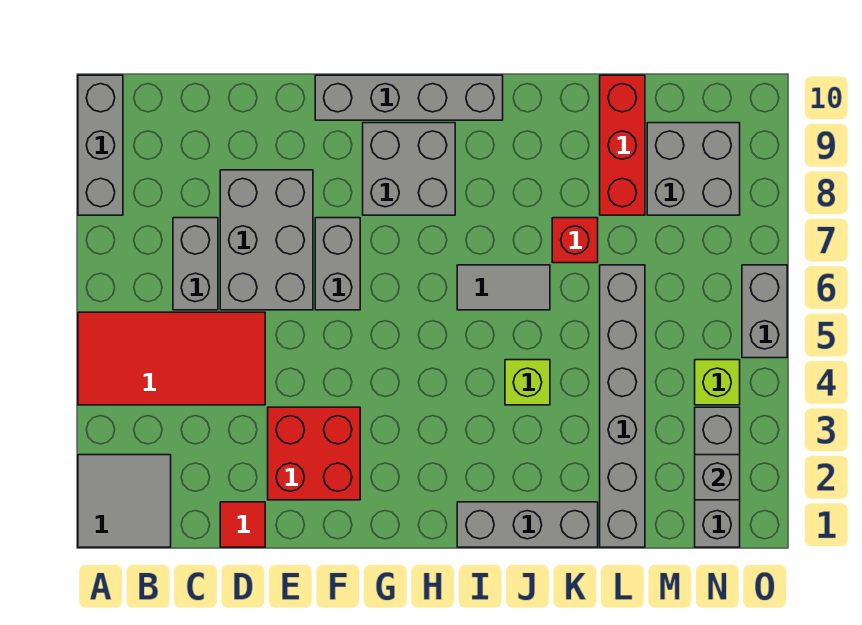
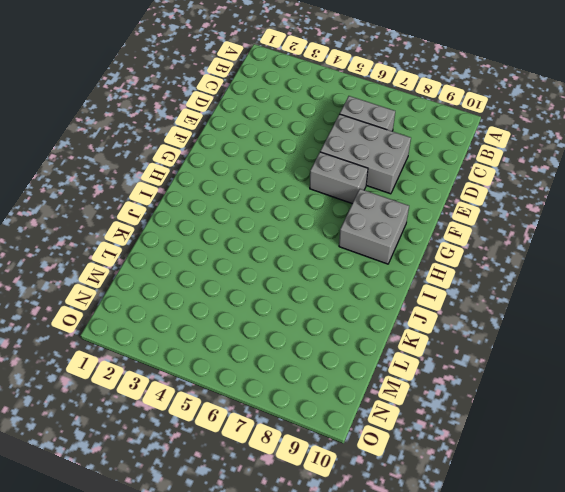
none -> grey tile A1:B2 level 1
none -> red tile A4:D5 level 1
none -> grey brick A8:A10 level 1

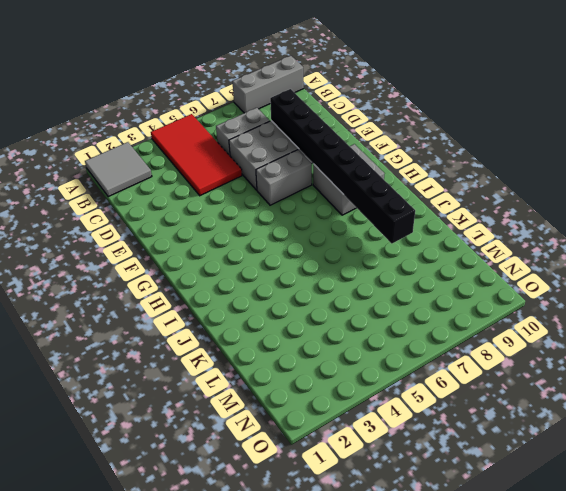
black brick D8:K8 level 2 -> none
none -> red tile D1 level 1
none -> red brick E2:F3 level 1
none -> grey brick F10:I10 level 1

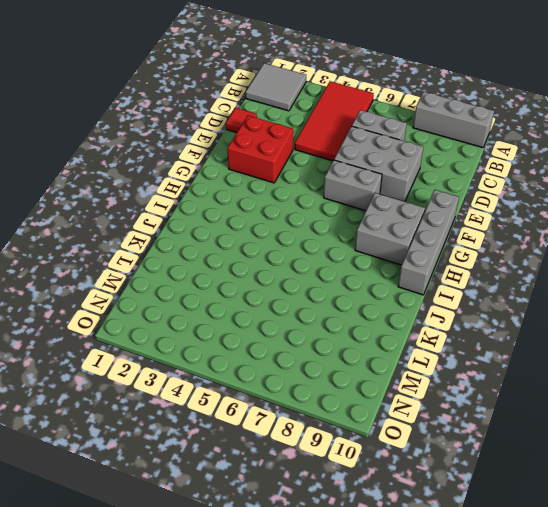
none -> grey brick I1:K1 level 1
none -> grey tile I6:J6 level 1
none -> lime brick J4 level 1

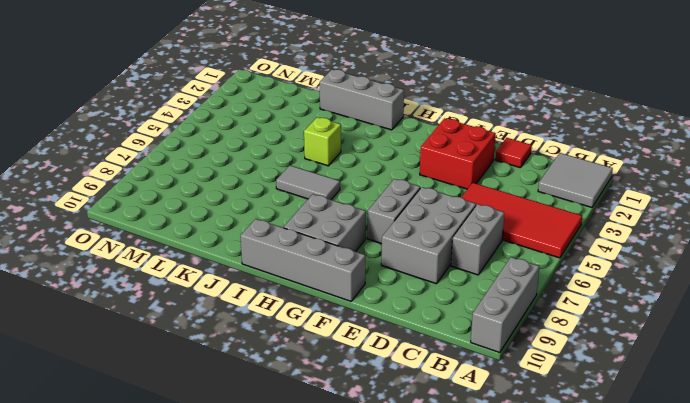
none -> red brick K7 level 1
none -> grey brick L1:L6 level 1
none -> red brick L8:L10 level 1

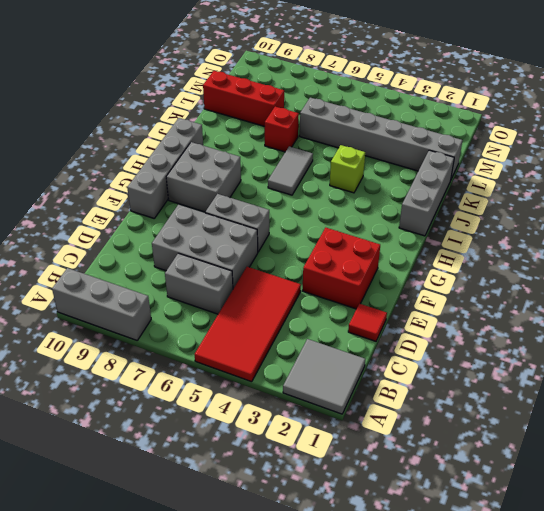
none -> grey brick M8:N9 level 1
none -> grey brick N1:N3 level 1
none -> lime brick N4 level 1

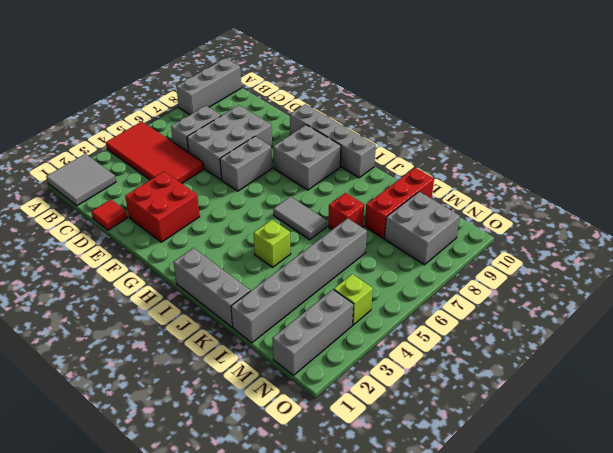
none -> grey brick O5:O6 level 1
none -> grey brick N2 level 2

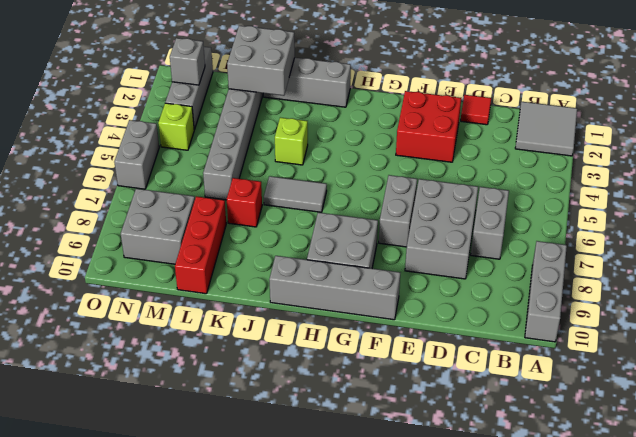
grey brick K1:L2 level 2 -> none
none -> red tile A4:D5 level 1

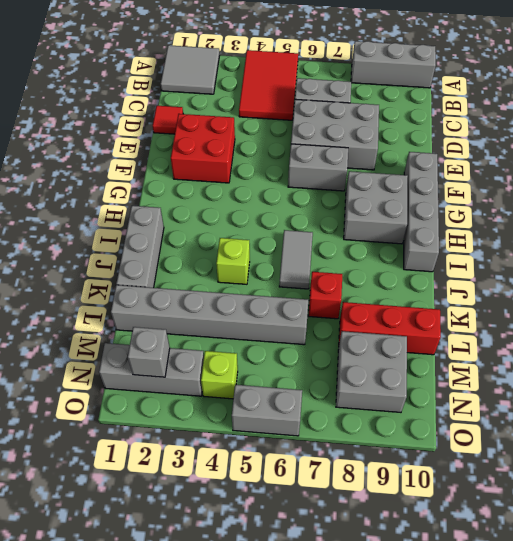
red tile A4:C5 level 1 -> red tile A4:D5 level 1

